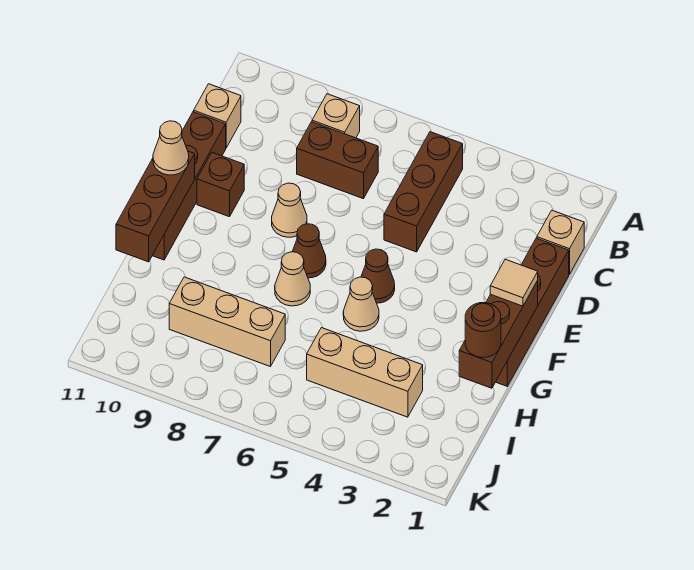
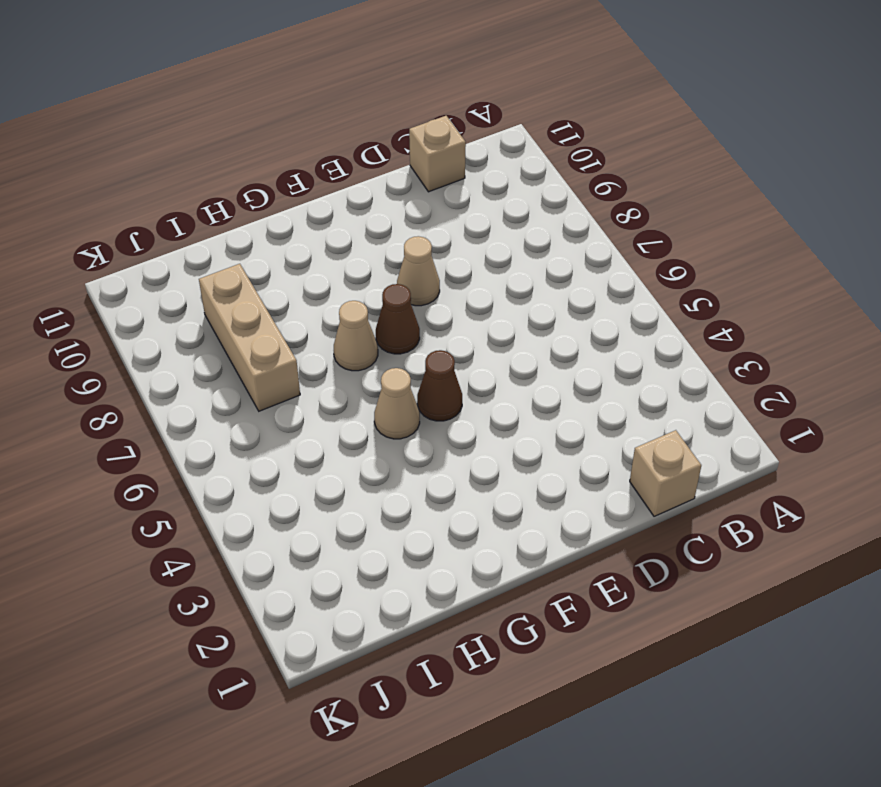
none -> brown brick B5:D5 level 1
none -> tan brick B8 level 1
none -> brown brick C7:C8 level 1

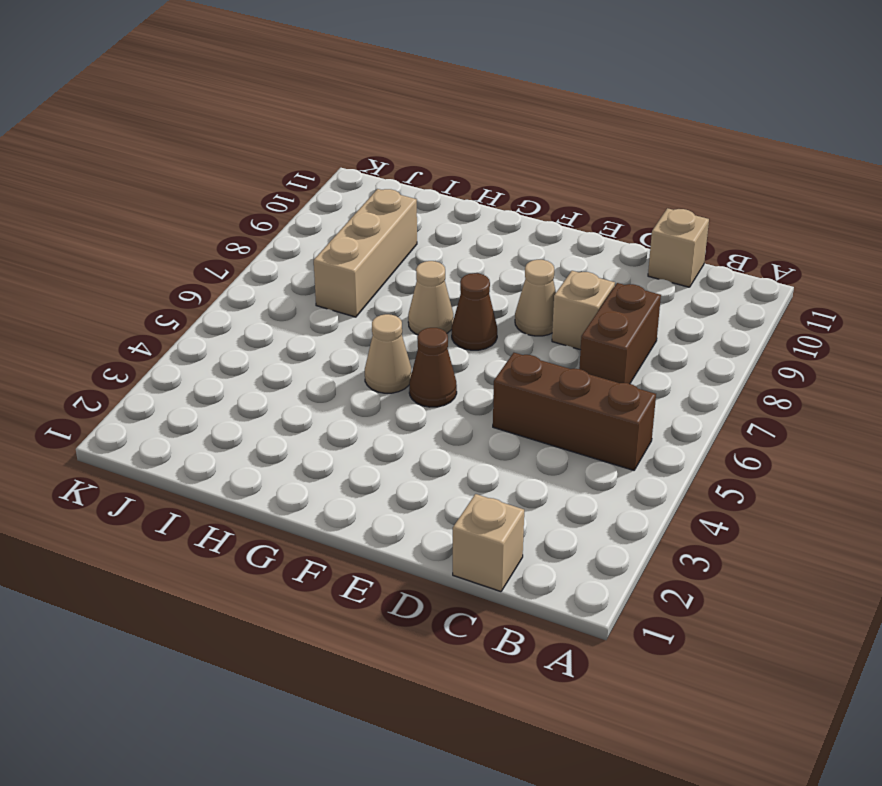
tan brick D8 level 1 -> tan brick B8 level 1
none -> brown brick D1:G1 level 1
none -> brown brick D11:G11 level 1
none -> brown brick E10 level 1

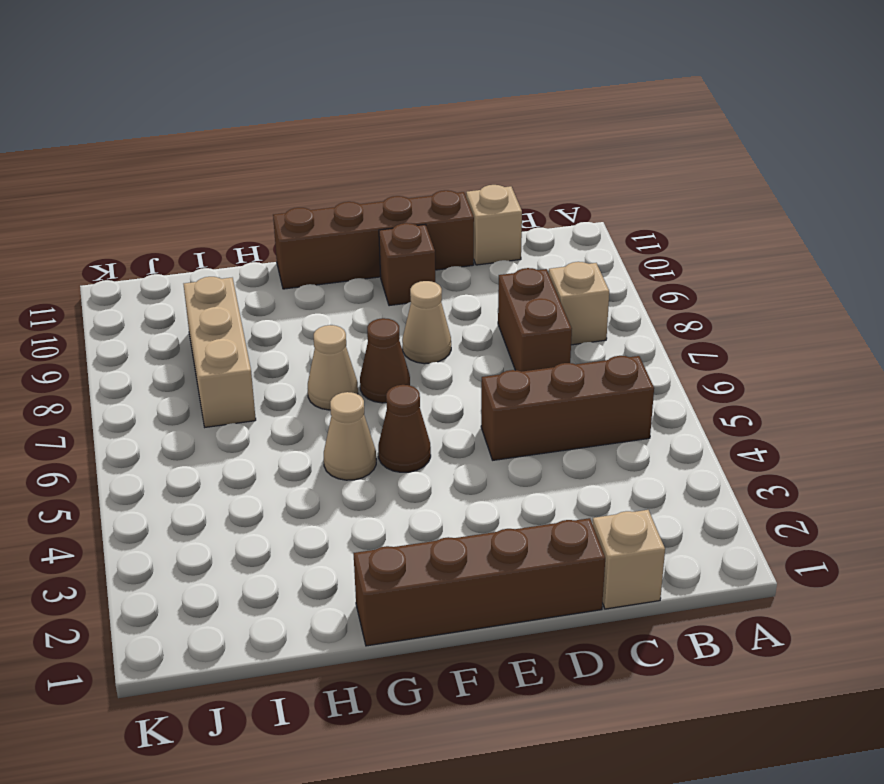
none -> tan brick I3:I5 level 1
none -> brown brick F1:H1 level 2
none -> brown brick F11:H11 level 2

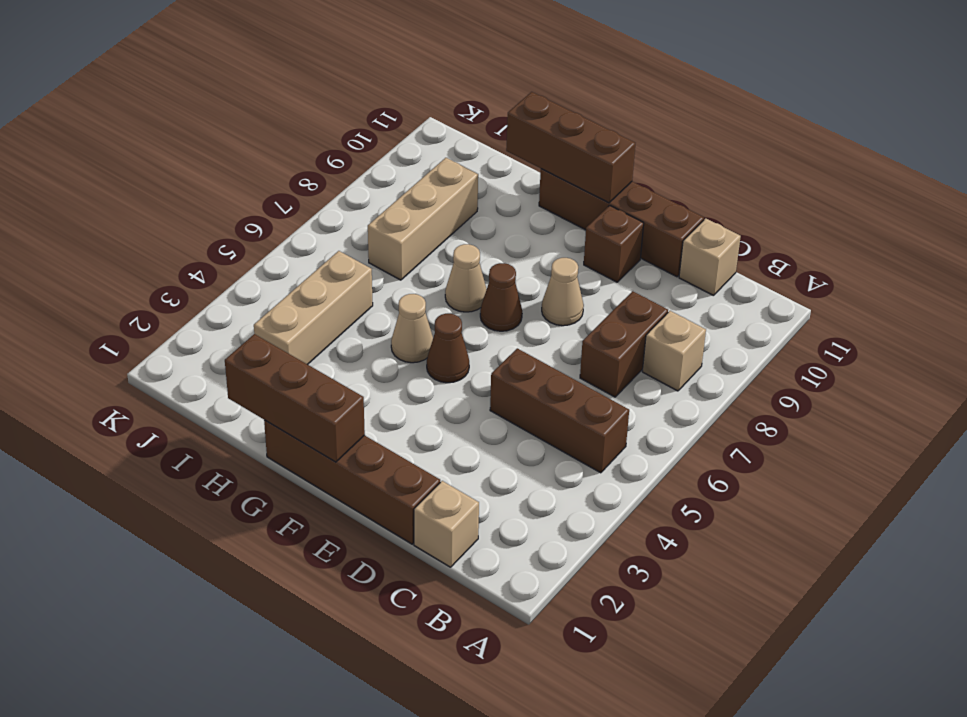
none -> tan tile F1 level 3
none -> tan cone F11 level 3
none -> brown round brick H1 level 3

